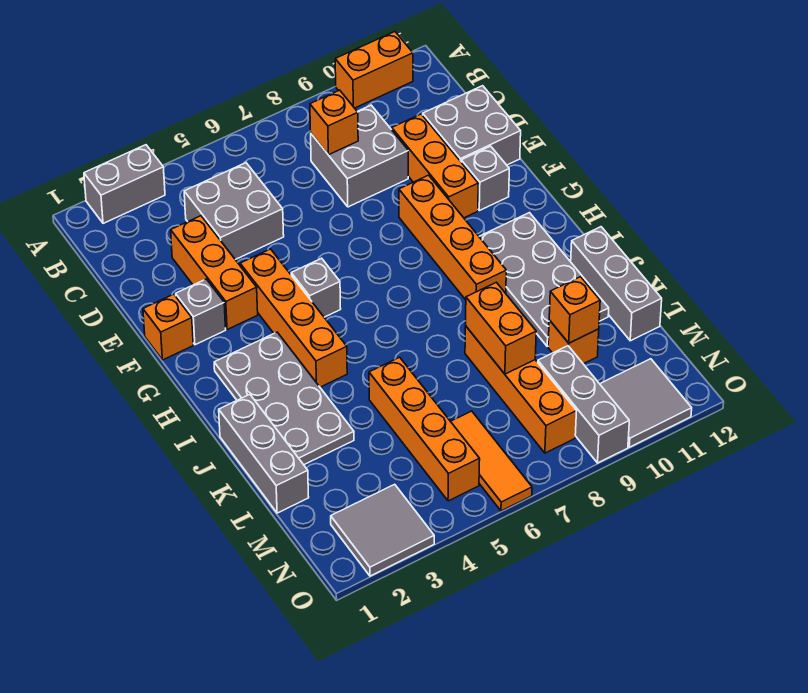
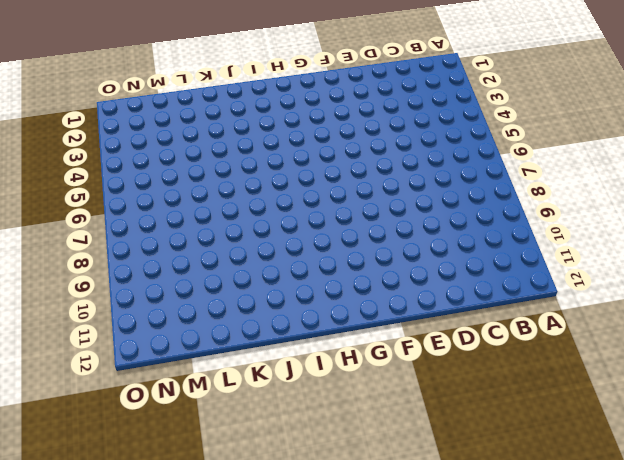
none -> grey brick A2:A3 level 1
none -> orange brick A10:A11 level 1
none -> grey brick C4:D5 level 1

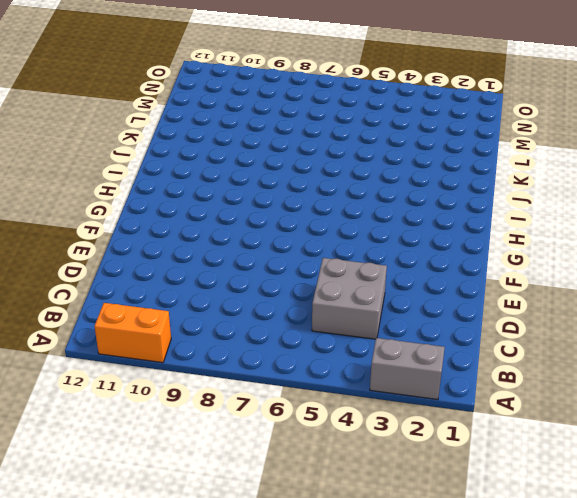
none -> grey brick C8:D9 level 1
none -> orange brick D3:F3 level 1
none -> orange brick D10:F10 level 1

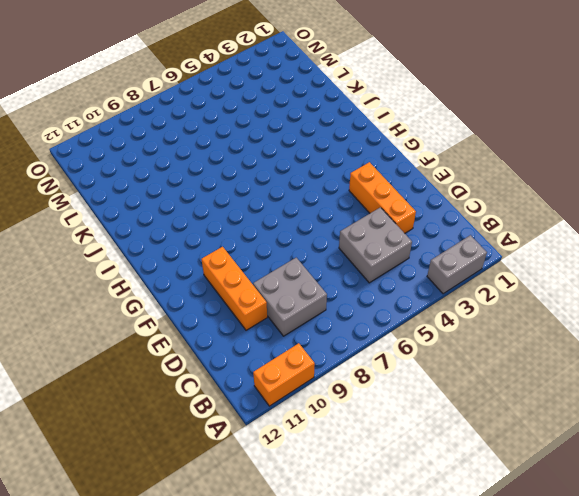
none -> grey brick D11:E12 level 1
none -> orange brick F1 level 1
none -> grey brick F2 level 1

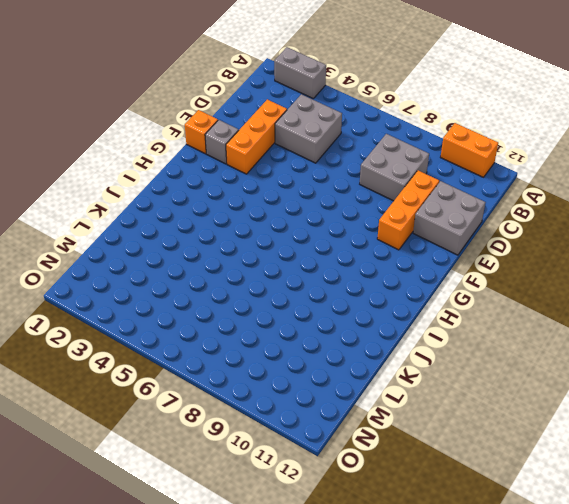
none -> orange brick F4:I4 level 1
none -> orange brick F9:I9 level 1
none -> grey brick F11 level 1

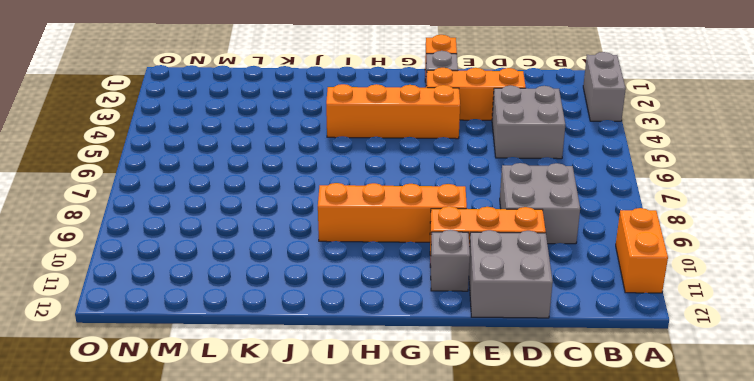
none -> grey brick G5 level 1
none -> grey plate H2:K3 level 1
none -> grey plate H10:K11 level 1

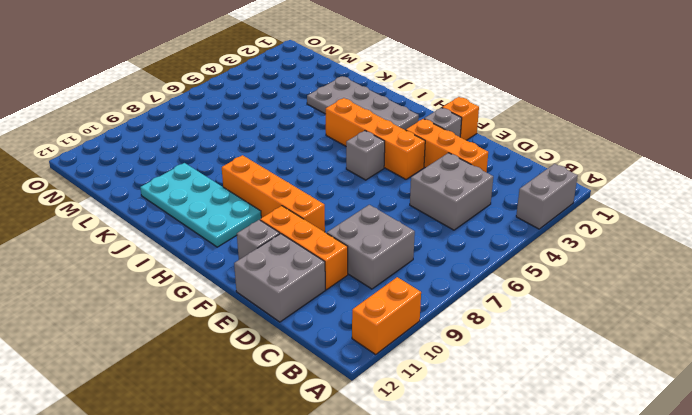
cyan plate H10:K11 level 1 -> grey plate H10:K11 level 1
none -> grey brick J1:L1 level 1
none -> grey brick J12:L12 level 1
none -> orange brick K5:N5 level 1

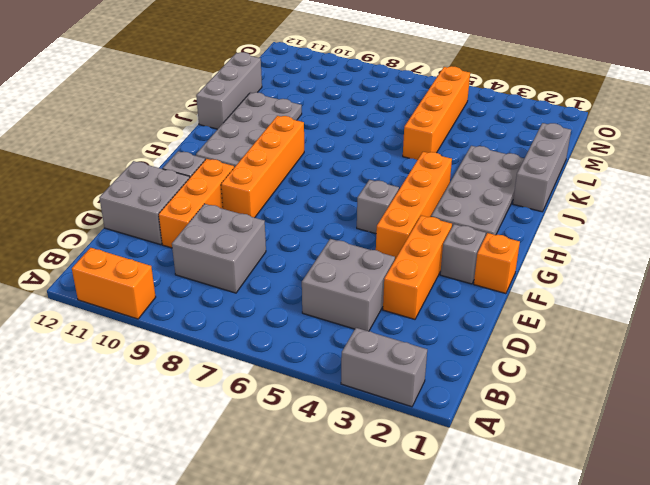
none -> orange brick K8:N8 level 1
none -> orange brick L10 level 1
none -> orange tile M6:O6 level 1

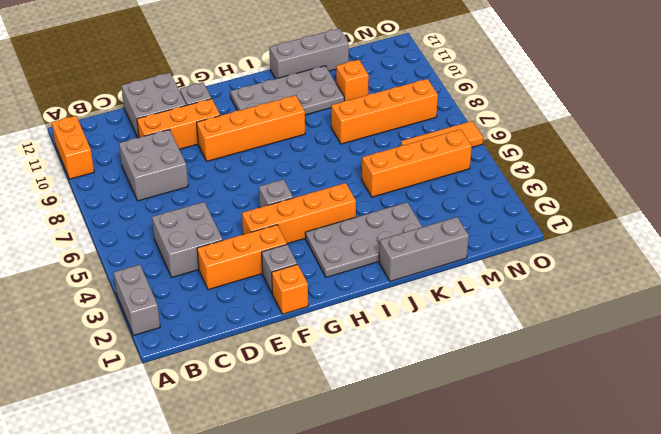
none -> grey brick M9:O9 level 1
none -> grey tile N2:O3 level 1
none -> grey tile N10:O11 level 1

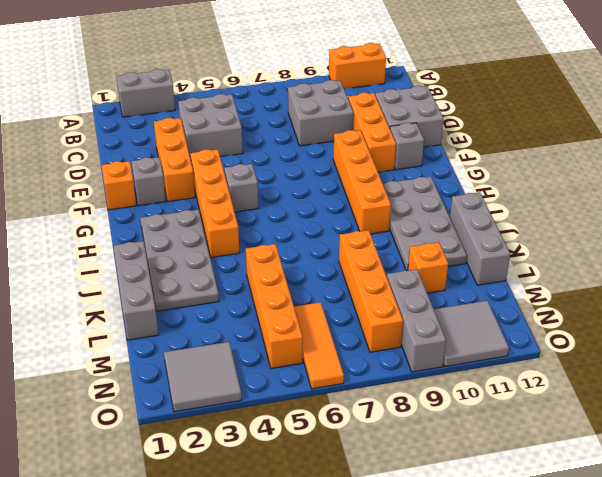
none -> orange brick C8 level 2
none -> orange brick K8:L8 level 2
none -> orange brick L10 level 2

